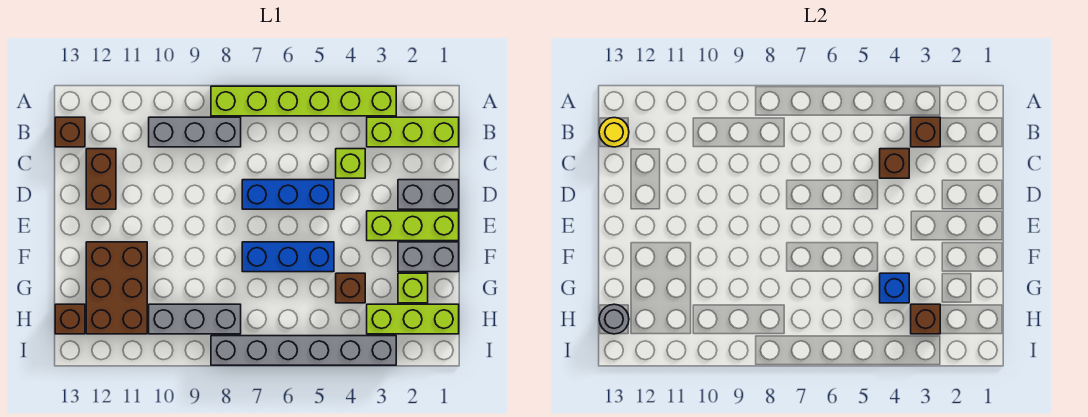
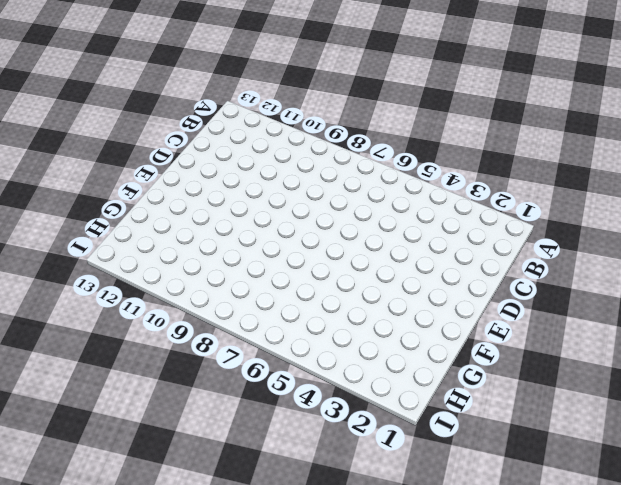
none -> lime brick A3:A8 level 1
none -> lime brick B1:B3 level 1
none -> grey brick B8:B10 level 1

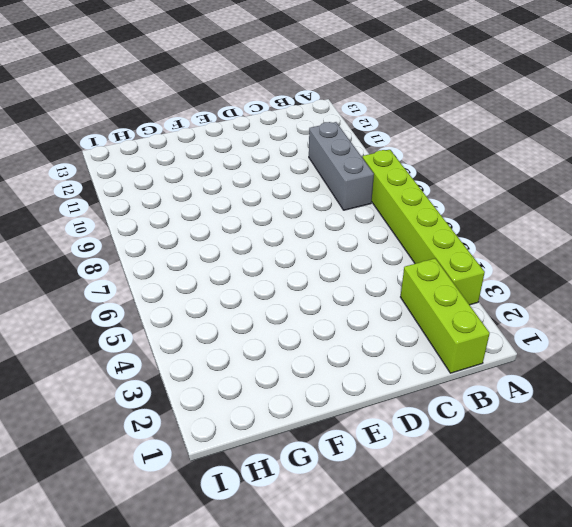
none -> brown brick B13 level 1
none -> lime brick C4 level 1
none -> brown brick C12:D12 level 1

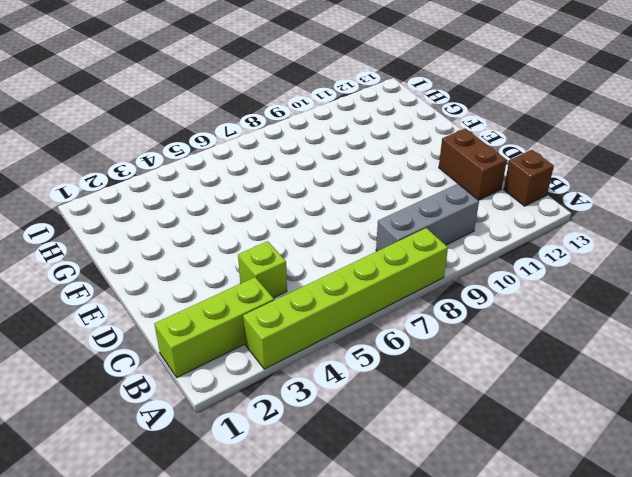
none -> grey brick D1:D2 level 1
none -> blue brick D5:D7 level 1
none -> lime brick E1:E3 level 1

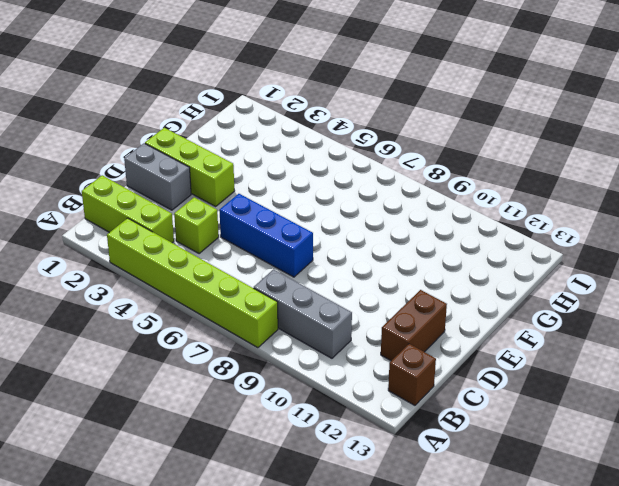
none -> grey brick F1:F2 level 1
none -> blue brick F5:F7 level 1
none -> brown brick F11:H12 level 1

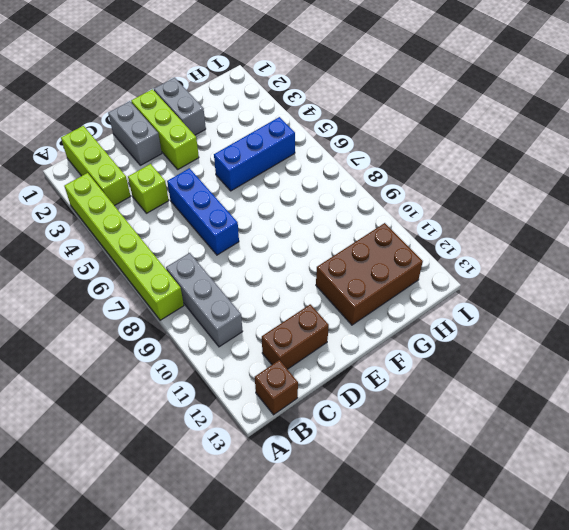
blue brick F5:H5 level 1 -> blue brick F5:F7 level 1
none -> lime brick G2 level 1
none -> brown brick G4 level 1
none -> lime brick H1:H3 level 1

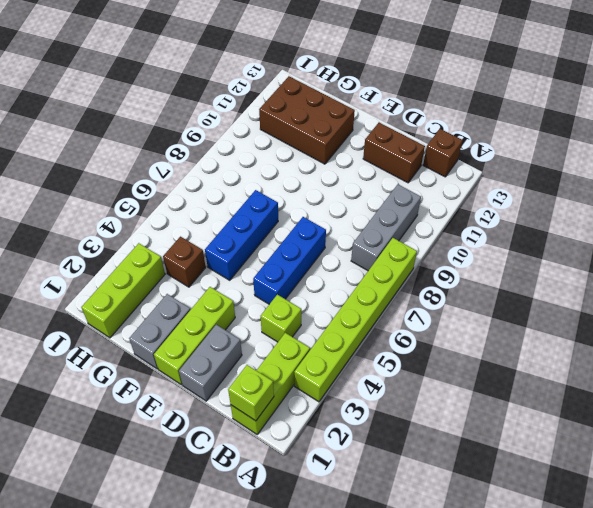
lime brick B1 level 2 -> lime brick G2 level 1
none -> grey brick H8:H10 level 1
none -> brown brick H13 level 1
none -> grey brick I3:I8 level 1

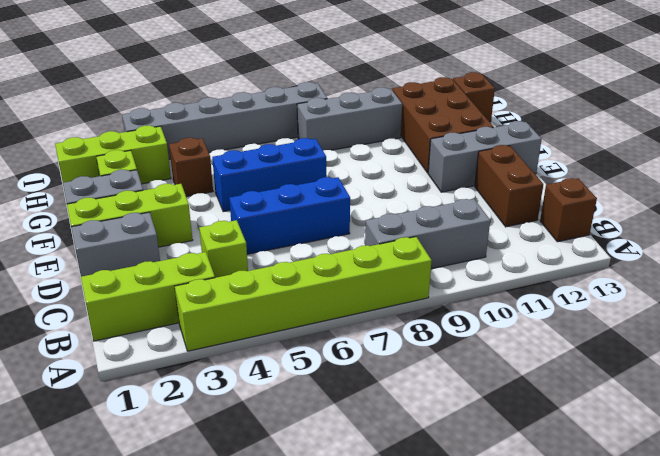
grey brick E11:E13 level 1 -> none
none -> brown brick B3 level 2
none -> yellow round brick B13 level 2
none -> brown brick C4 level 2

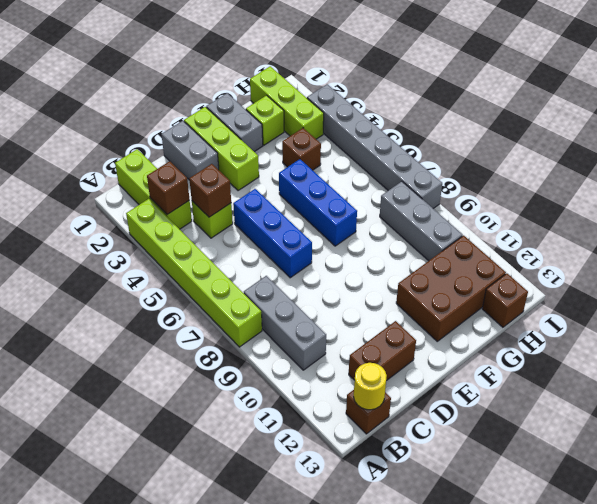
none -> blue brick G4 level 2
none -> brown brick H3 level 2
none -> grey round brick H13 level 2

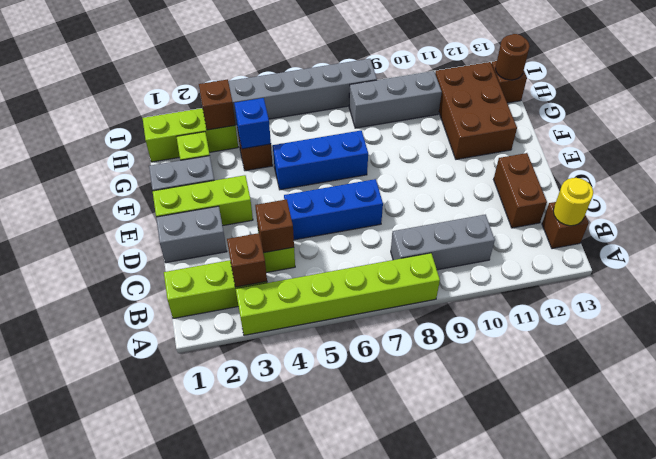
brown round brick H13 level 2 -> grey round brick H13 level 2

